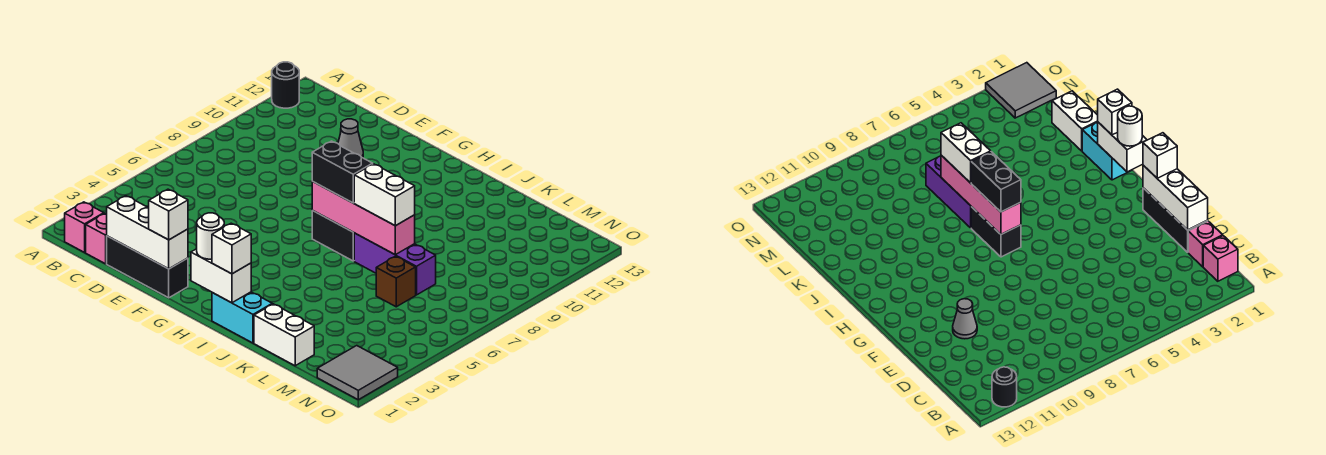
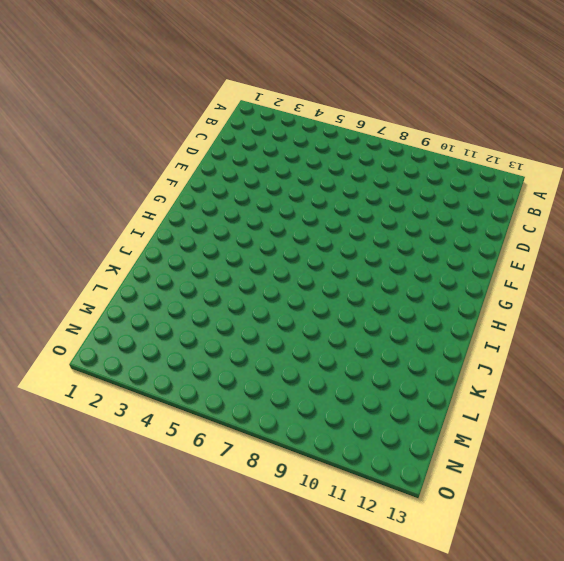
none -> black round brick A12 level 1
none -> pink brick B1 level 1
none -> pink brick C1 level 1

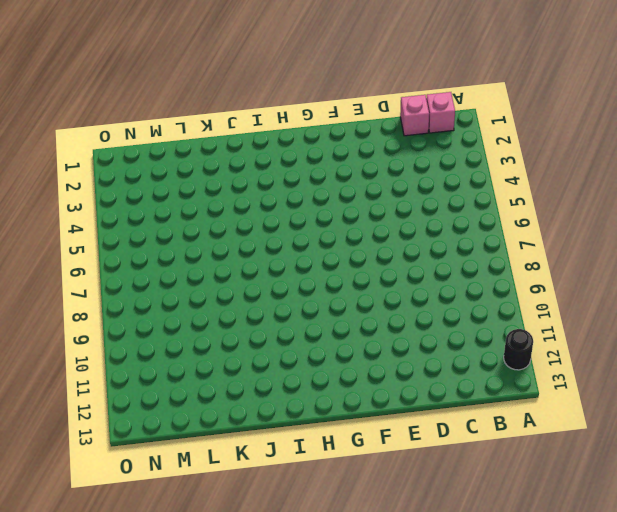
none -> black brick D1:F1 level 1
none -> grey cone E11 level 1
none -> black brick H7:I7 level 1

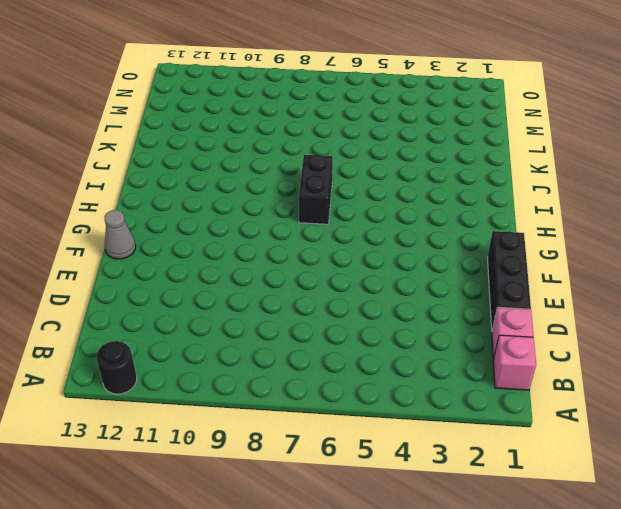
grey cone F13 level 1 -> grey cone E11 level 1
none -> cyan brick I1:J1 level 1
none -> purple brick J7:L7 level 1
none -> white brick K1:L1 level 1

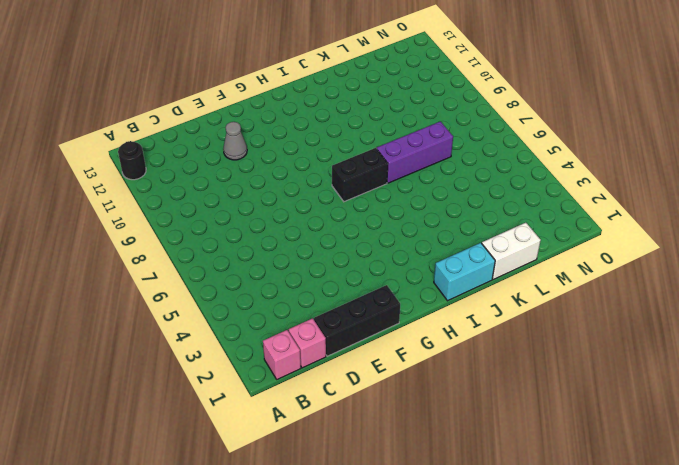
none -> brown brick L6 level 1
none -> grey tile N1:O2 level 1
none -> white brick D1:F1 level 2

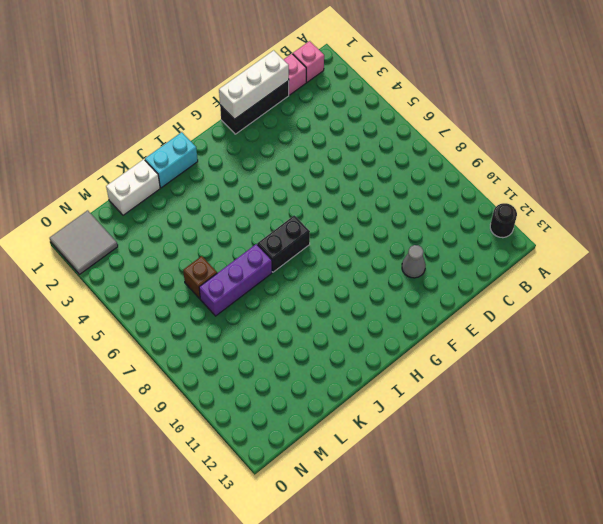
none -> white brick H1:I1 level 2
none -> pink brick H7:K7 level 2
none -> white brick F1 level 3

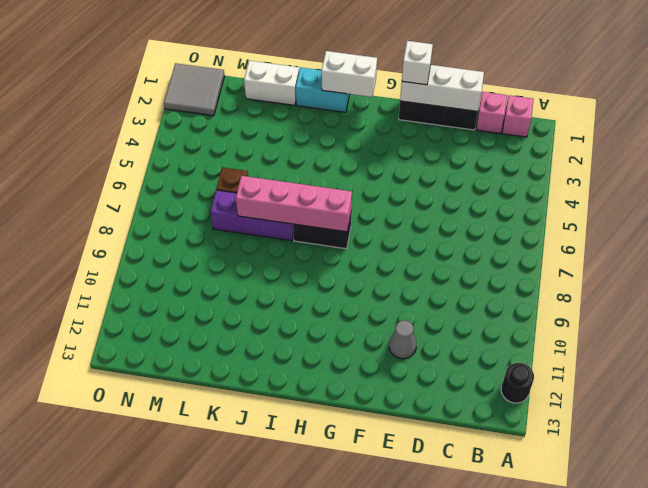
none -> white round brick H1 level 3
none -> black brick H7:I7 level 3
none -> white brick I1 level 3

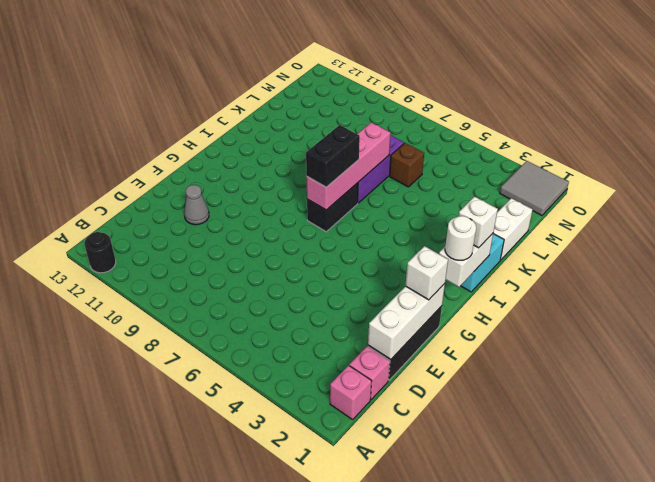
none -> white brick J7:K7 level 3

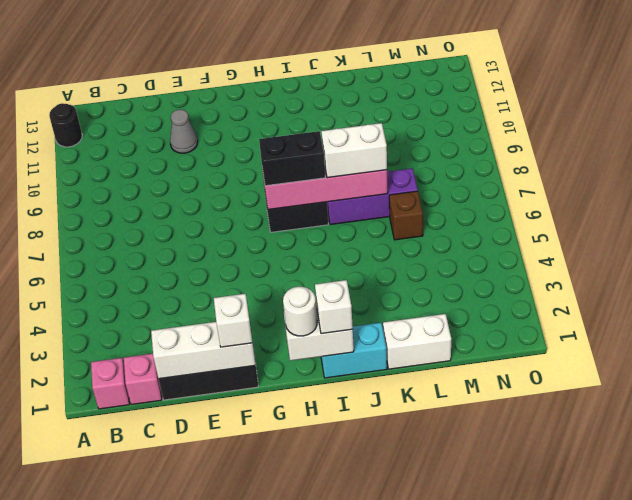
none -> grey tile N1:O2 level 1

